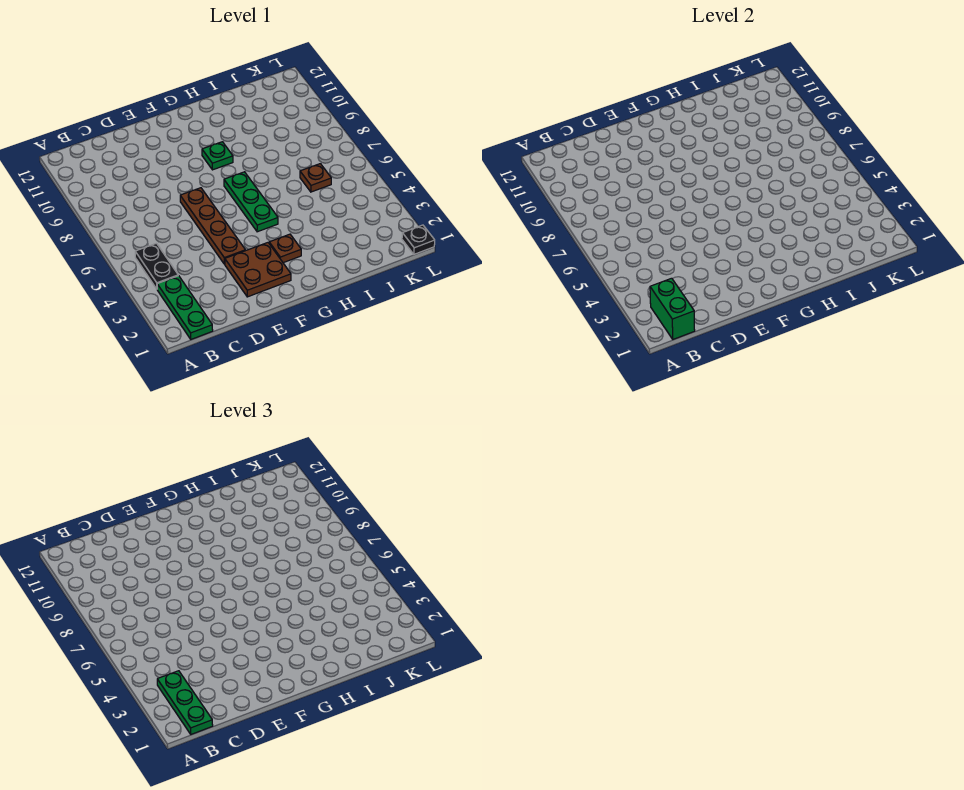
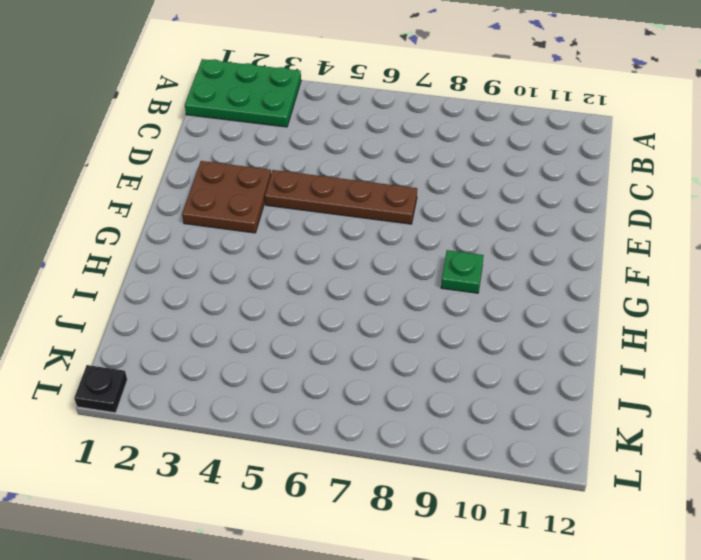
green plate A1:B3 level 1 -> green plate B1:B3 level 1
none -> black plate B4:B5 level 1
none -> brown plate G3 level 1

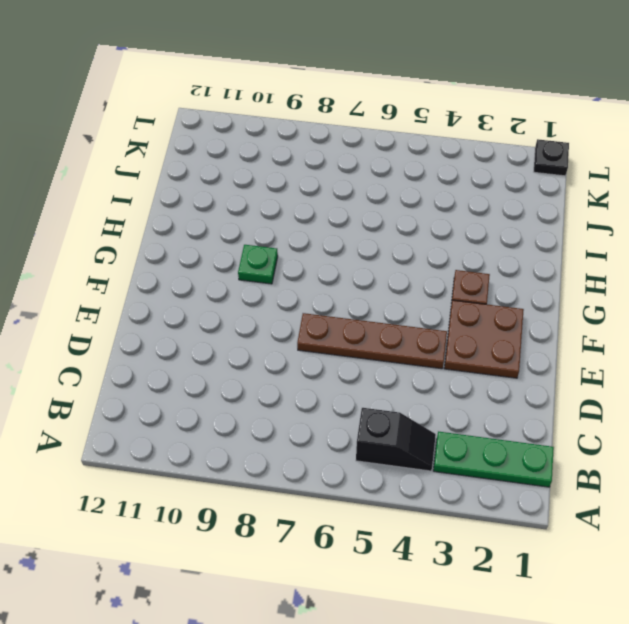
black slope B4:B5 level 1 top 5 -> black plate B4:B5 level 1
none -> green plate G5:G7 level 1
none -> brown plate J6 level 1

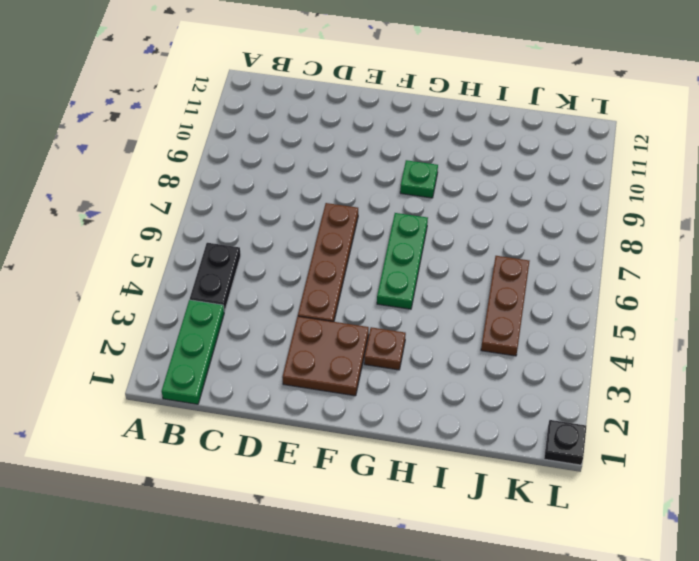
brown plate J4:J6 level 1 -> brown plate J6 level 1
none -> green brick B1:B2 level 2
none -> green plate B1:B3 level 3

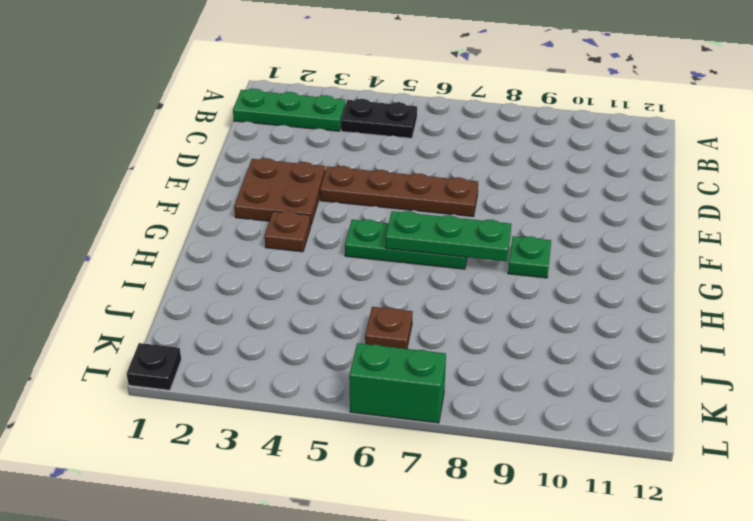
green plate G6:G8 level 2 -> green plate B1:B3 level 3
green brick L6:L7 level 1 -> green brick B1:B2 level 2

